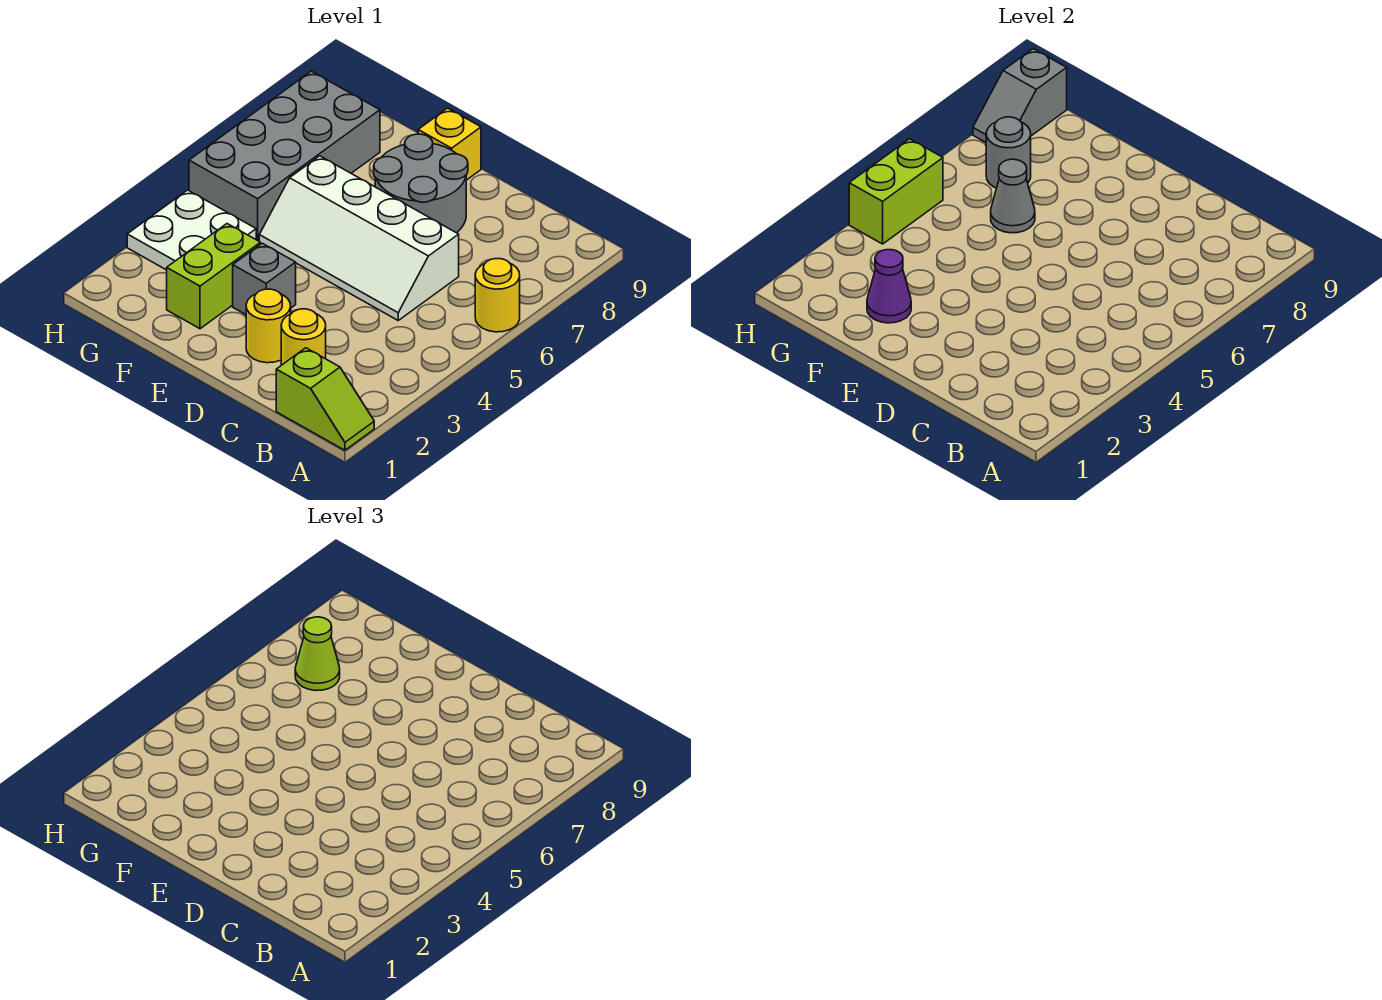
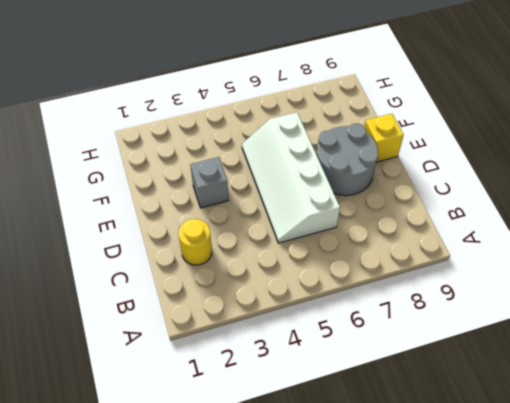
none -> lime slope A1:B1 level 1 top B
none -> yellow round brick A6 level 1
none -> yellow round brick D2 level 1

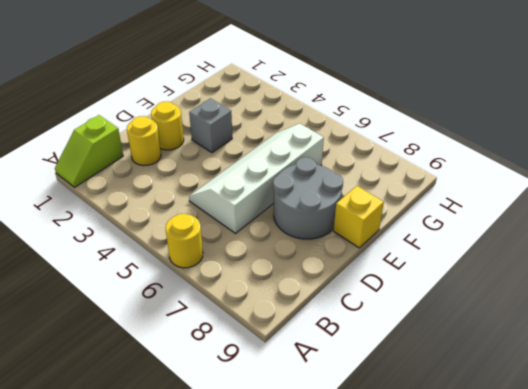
none -> lime brick F2:F3 level 1
none -> white plate G3:H4 level 1
none -> grey brick G5:H8 level 1

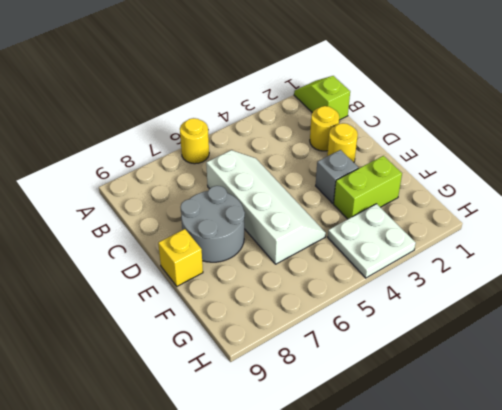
none -> grey brick G5:H8 level 1
none -> purple cone F2 level 2
none -> grey cone F6 level 2

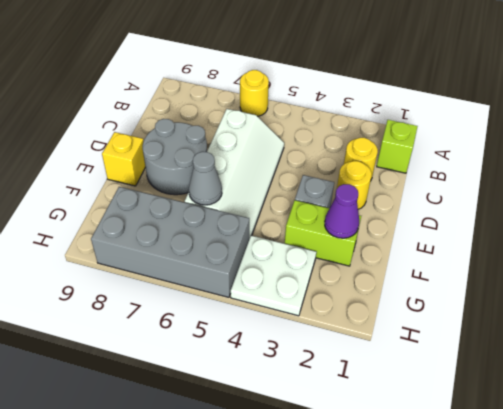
none -> grey round brick G7 level 2
none -> lime brick H4:H5 level 2
none -> grey slope H8:H9 level 2 top 9

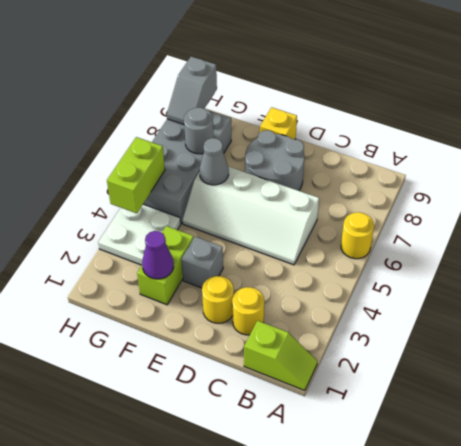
none -> lime cone G7 level 3

